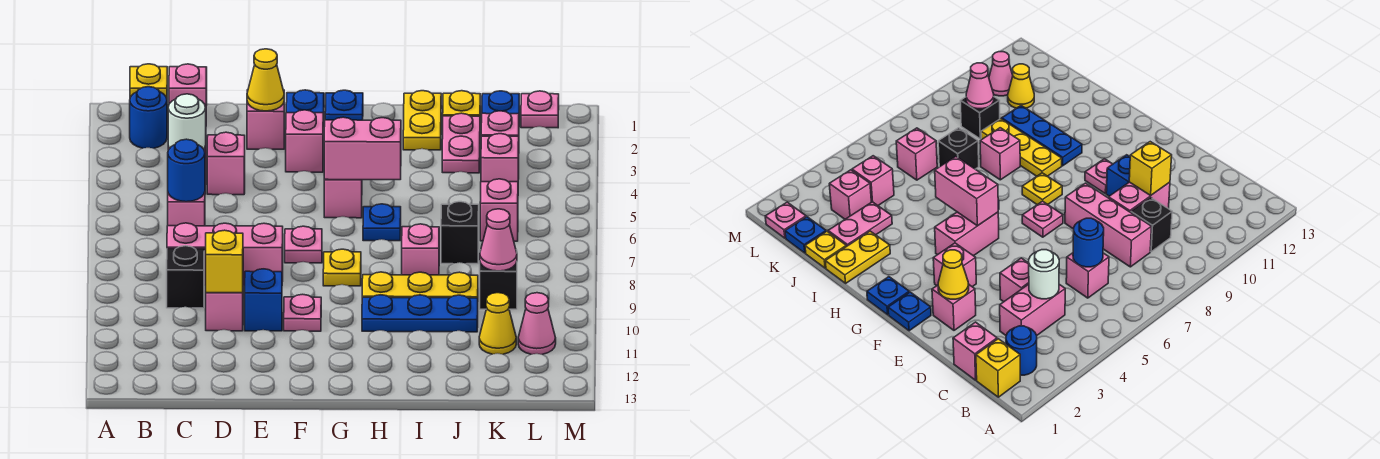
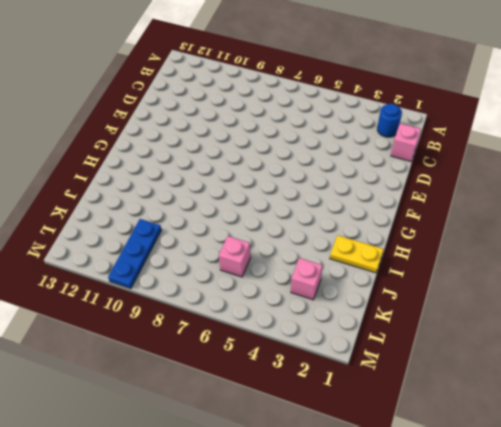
blue plate K10:M10 level 1 -> blue plate H10:J10 level 1
none -> yellow brick B1 level 1
none -> pink brick C3:C4 level 1
none -> pink brick C6 level 1
none -> pink brick C8:E8 level 1

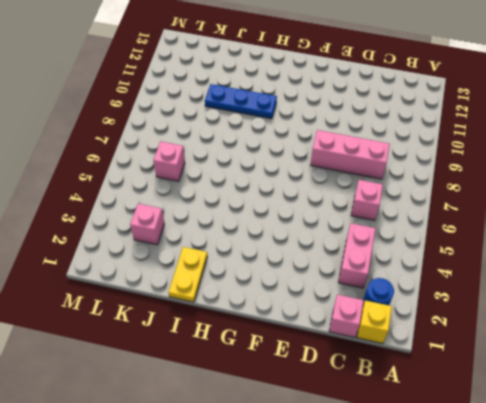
none -> black brick C9 level 1
none -> pink brick D4 level 1
none -> pink brick D9:D10 level 1
none -> pink brick E2 level 1

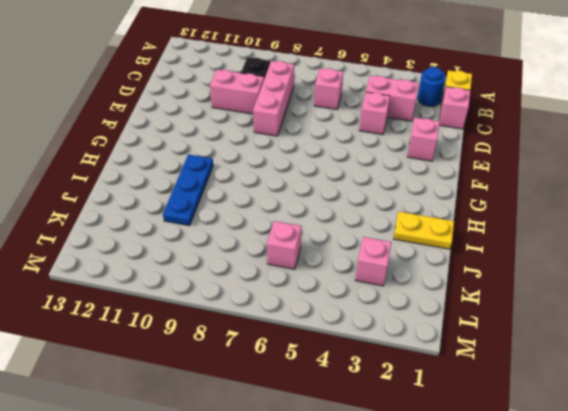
none -> blue brick E10 level 1
none -> blue plate F1 level 1
none -> pink brick F3 level 1
none -> pink plate F7 level 1

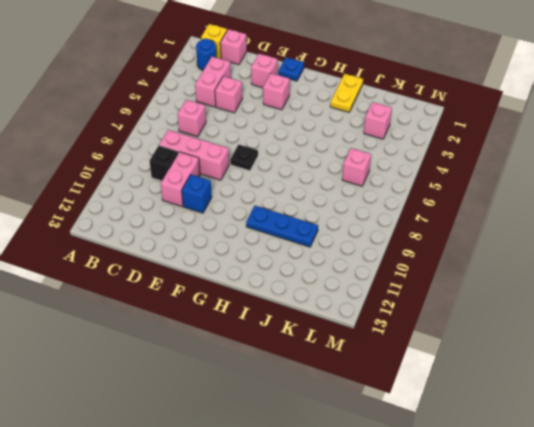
black plate F7 level 1 -> pink plate F7 level 1
none -> pink plate F10 level 1
none -> blue plate G1 level 1
none -> pink brick G4:G5 level 1
none -> yellow plate G8 level 1

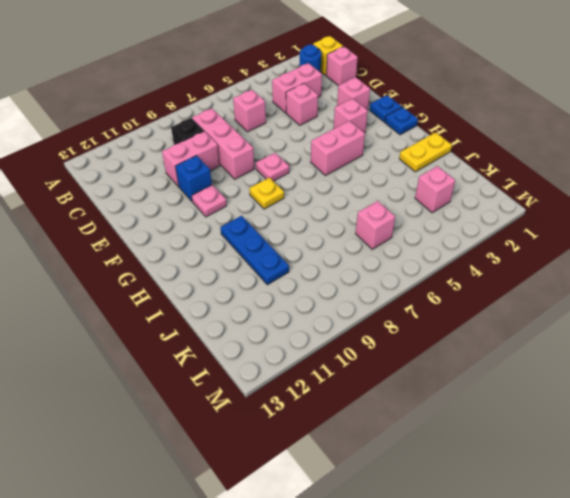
none -> blue plate H6 level 1
none -> yellow plate H9:J9 level 1
none -> pink brick I8 level 1
none -> yellow plate J1 level 1

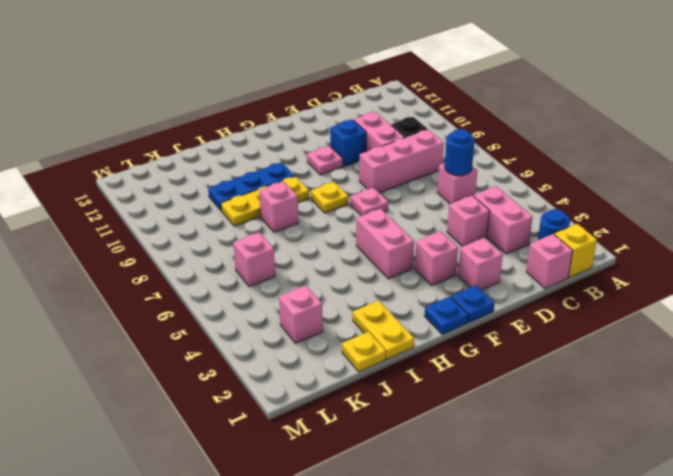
none -> blue plate H6 level 1
none -> pink plate J2:J3 level 1
none -> black brick J7 level 1
none -> blue plate K1 level 1

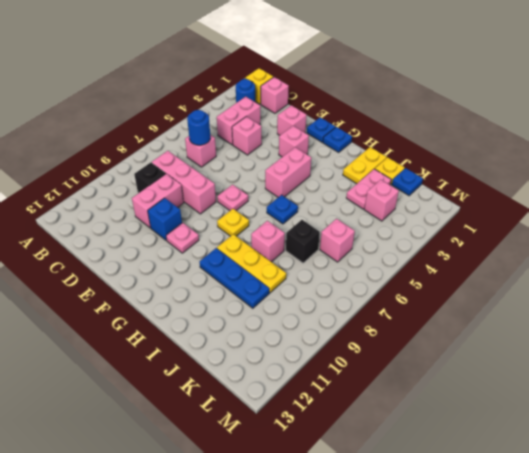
none -> pink brick K4 level 1
none -> black brick K9 level 1
none -> yellow cone K11 level 1
none -> pink plate L1 level 1

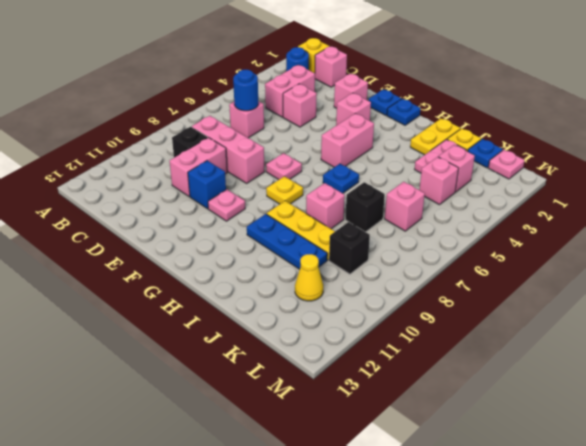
none -> pink cone L11 level 1
none -> white round brick C4 level 2
none -> yellow brick D10 level 2
none -> yellow cone E2 level 2

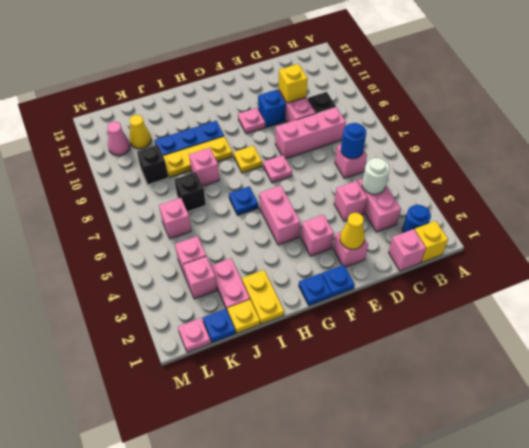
none -> pink brick G5:H5 level 2
none -> pink cone K9 level 2

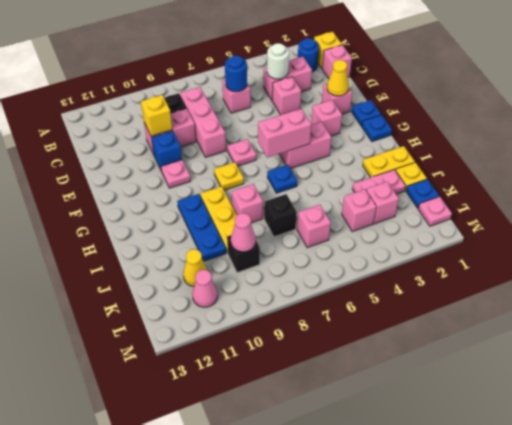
pink brick G5:G6 level 2 -> pink brick G5:H5 level 2

